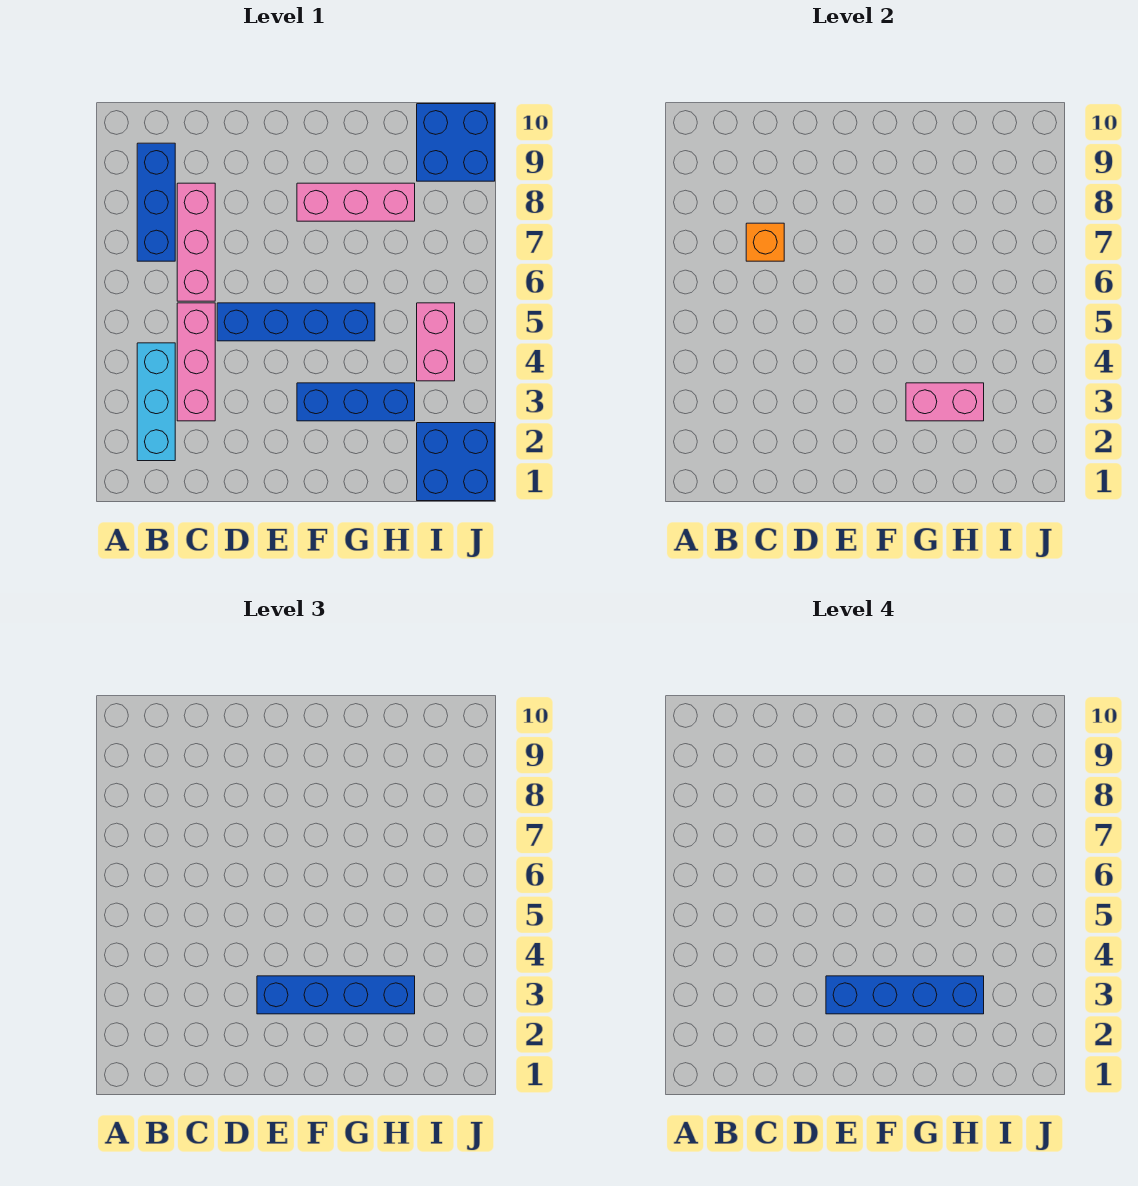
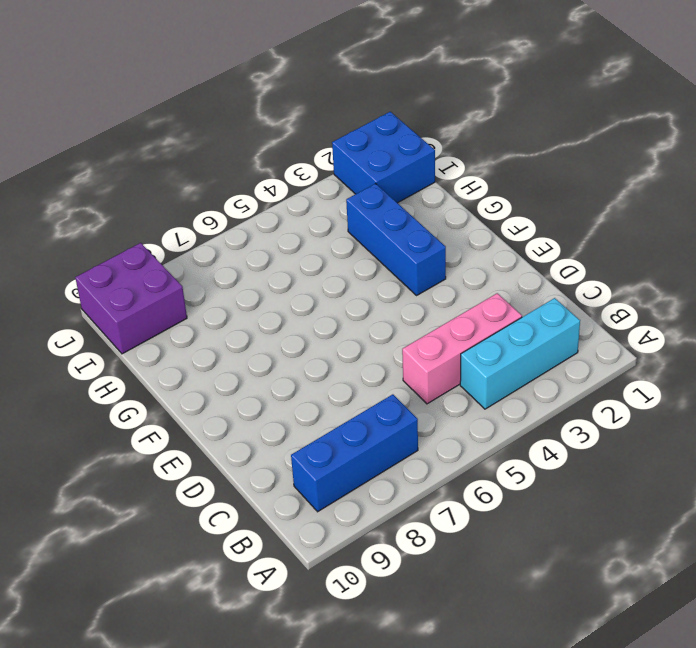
purple brick I9:J10 level 1 -> blue brick I9:J10 level 1
none -> pink brick C6:C8 level 1
none -> blue brick D5:G5 level 1
none -> pink brick F8:H8 level 1

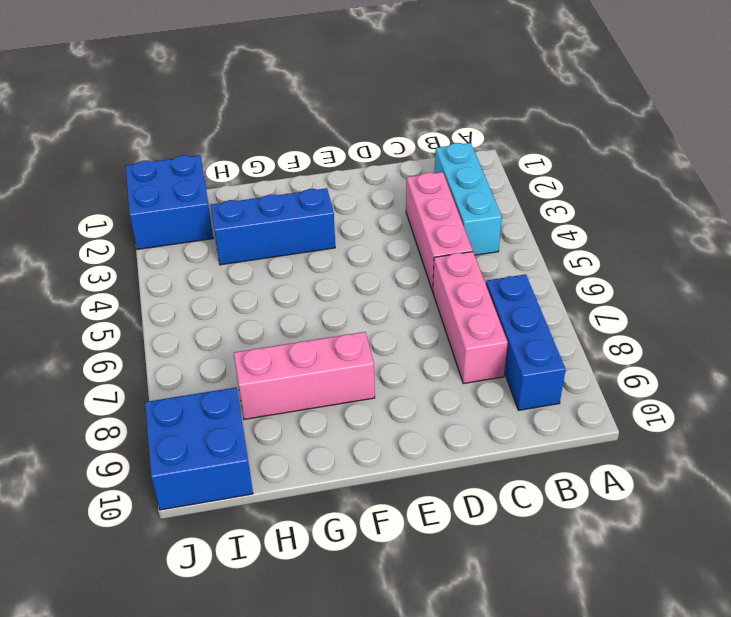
none -> blue brick D5:G5 level 1
none -> pink brick I4:I5 level 1
none -> orange brick C7 level 2

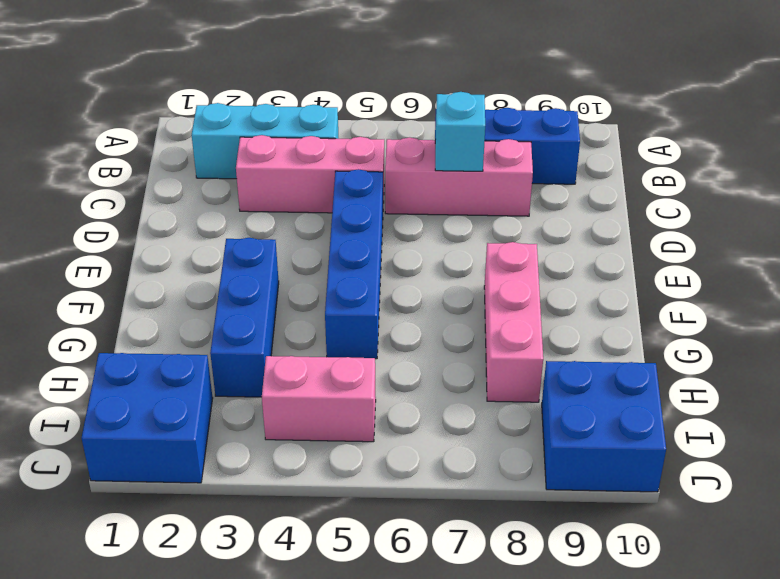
cyan brick C7 level 2 -> orange brick C7 level 2
none -> pink brick G3:H3 level 2
none -> blue brick E3:H3 level 3
none -> blue brick E3:H3 level 4

